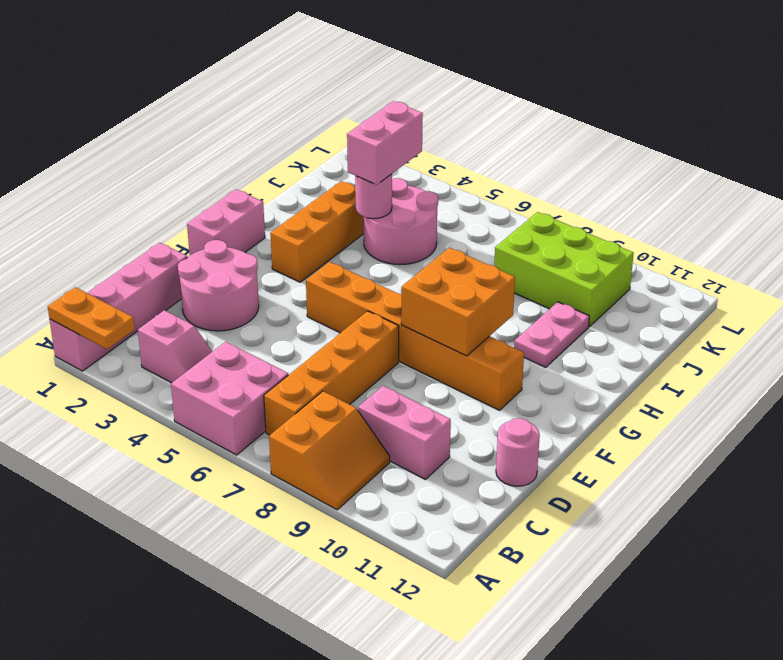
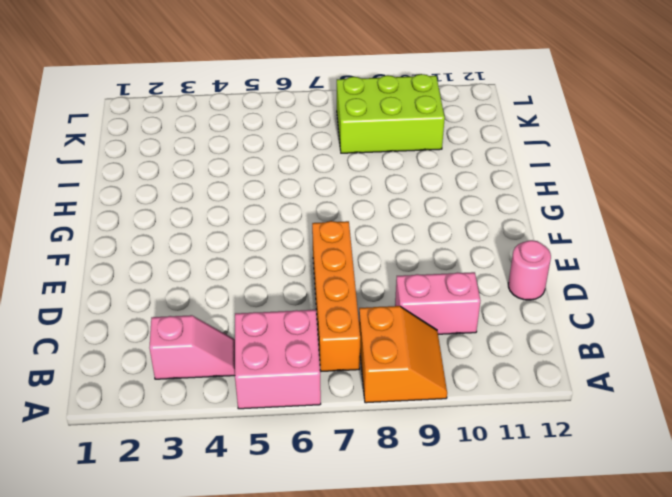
none -> pink brick A1:D1 level 1
none -> pink round brick D2:E3 level 1
none -> pink brick F1:G1 level 1

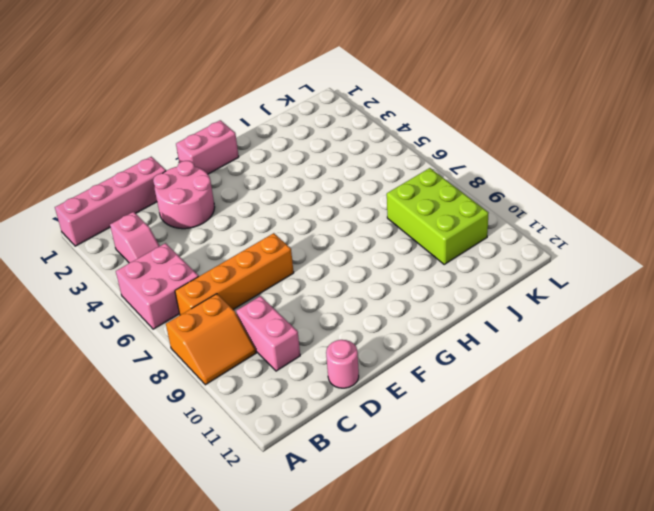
none -> orange brick F5:F10 level 1
none -> orange brick G3:I3 level 1
none -> pink plate H10:I10 level 1

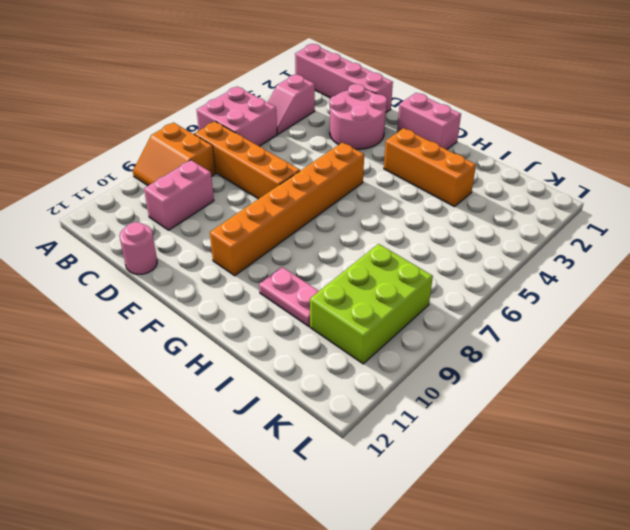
none -> pink round brick I4:J5 level 1
none -> orange plate A1:A2 level 2
none -> orange brick F8:G9 level 2

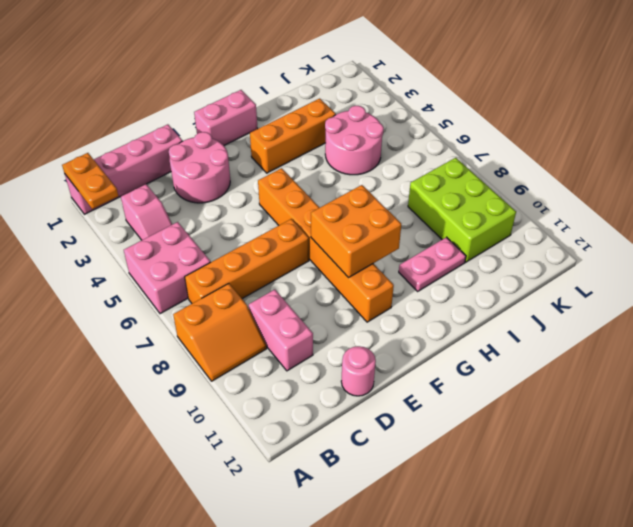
none -> pink round brick I4 level 2
none -> pink brick I4:J4 level 3

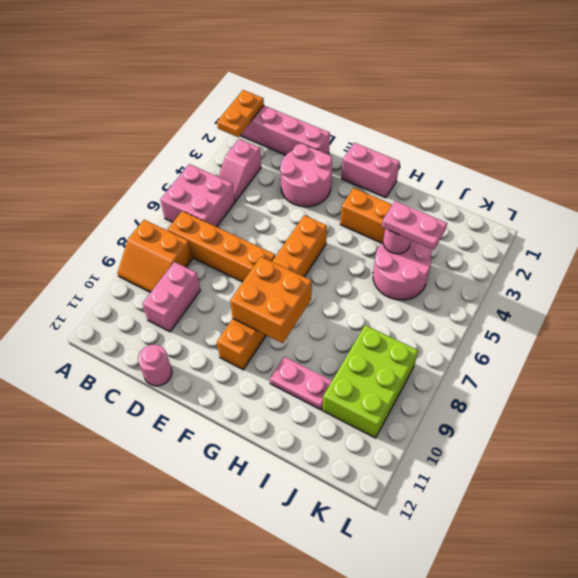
pink plate I4:J4 level 3 -> pink brick I4:J4 level 3

